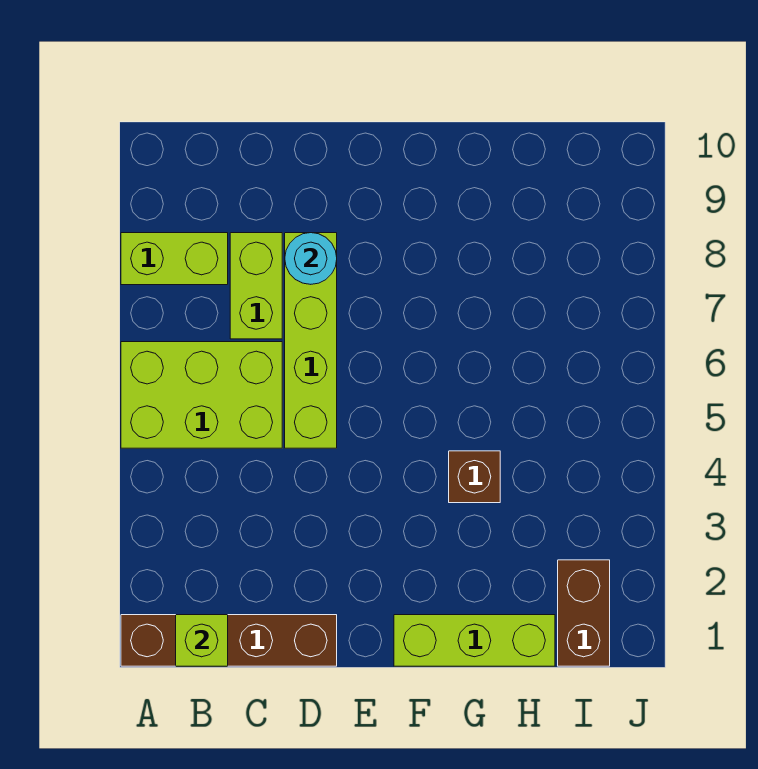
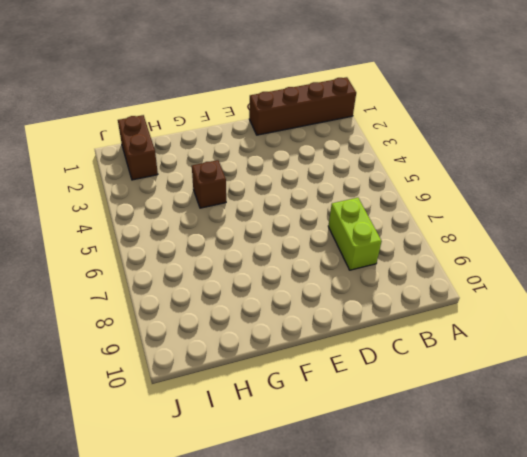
none -> lime brick A5:C6 level 1
none -> lime brick A8:B8 level 1

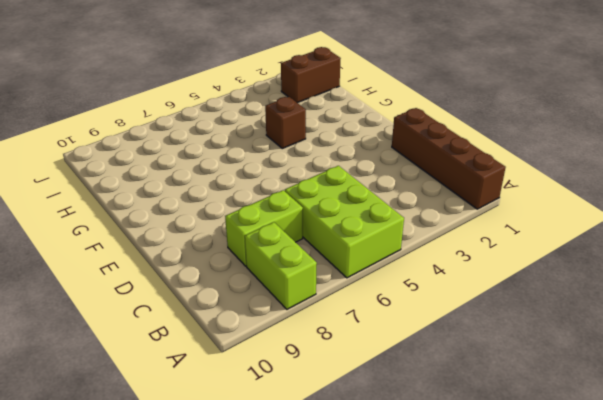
none -> lime brick D5:D8 level 1
none -> lime brick F1:H1 level 1

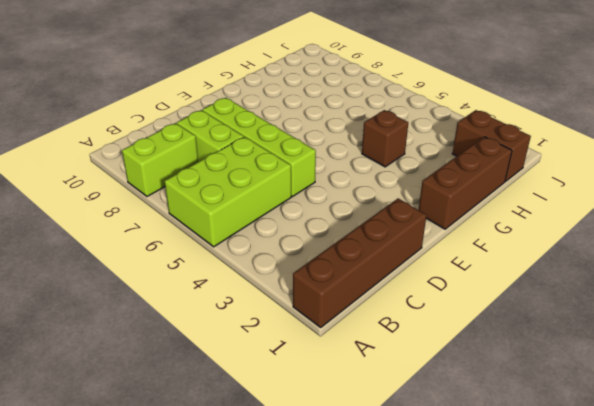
brown brick F1:H1 level 1 -> lime brick F1:H1 level 1
none -> lime brick B1 level 2
none -> cyan round brick D8 level 2

